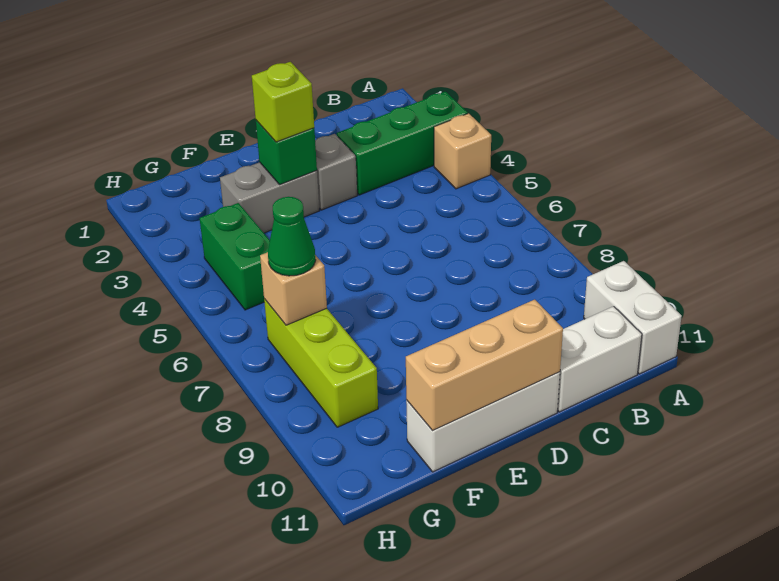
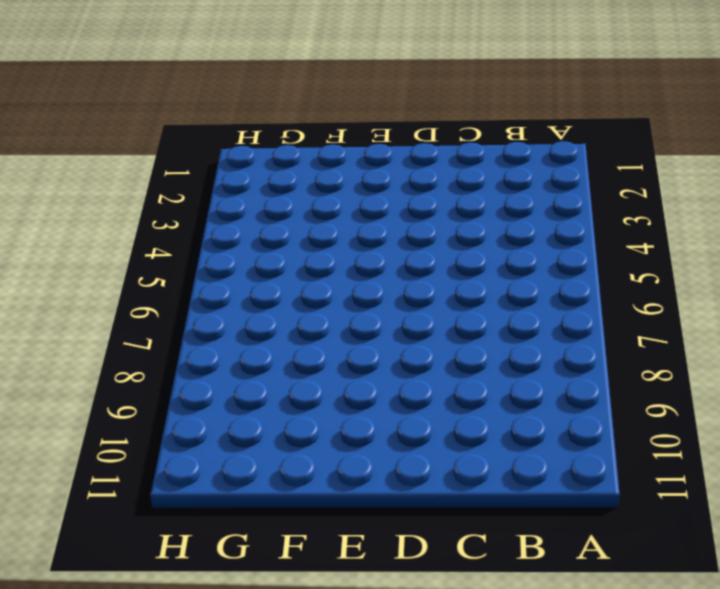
none -> green brick A3:C3 level 1
none -> tan brick A4 level 1
none -> white brick A10:A11 level 1

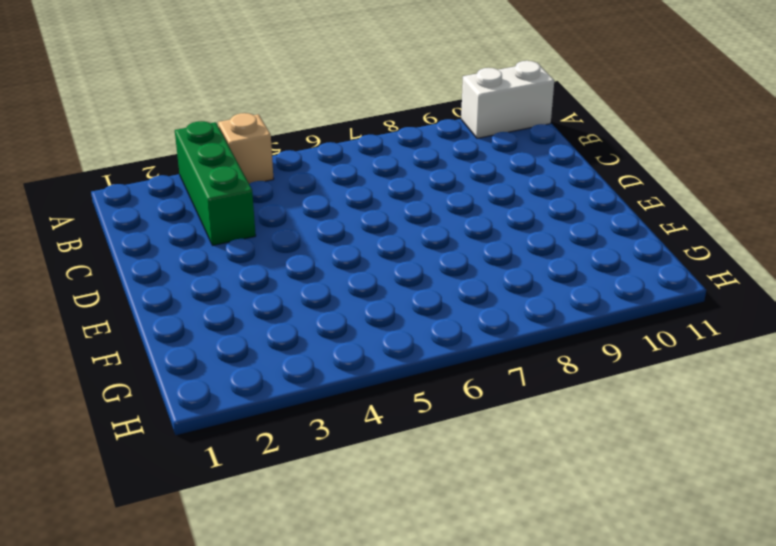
none -> white brick B11:C11 level 1
none -> grey brick D3 level 1
none -> white brick D11:F11 level 1

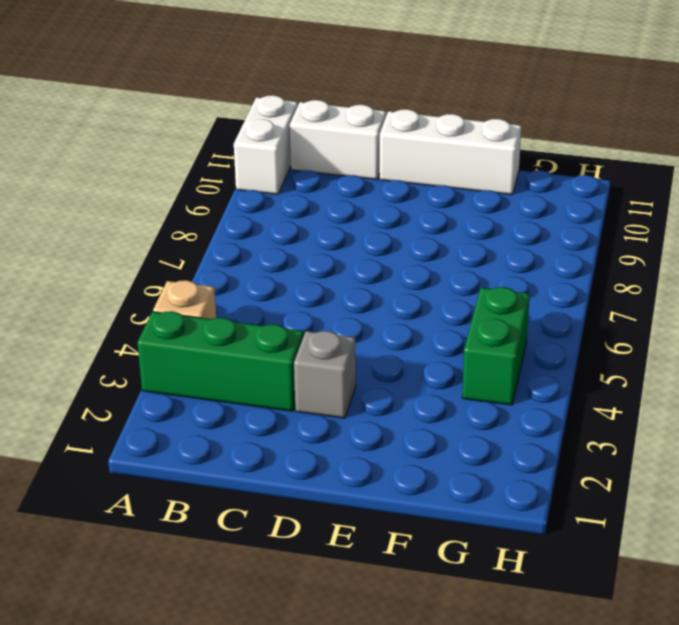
none -> grey brick E3:F3 level 1
none -> lime brick G7:G9 level 1
none -> tan brick D11:F11 level 2

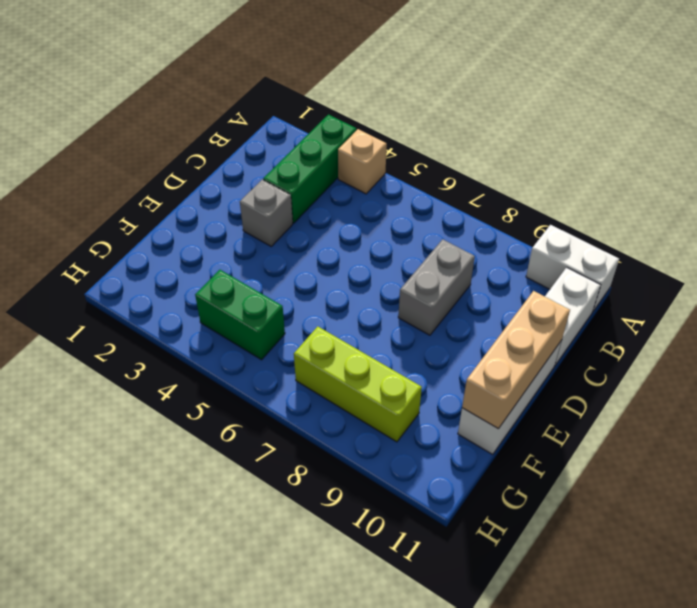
grey brick C8:D8 level 1 -> grey brick E3:F3 level 1
none -> green brick E3 level 2
none -> tan brick G7 level 2
none -> lime brick E3 level 3

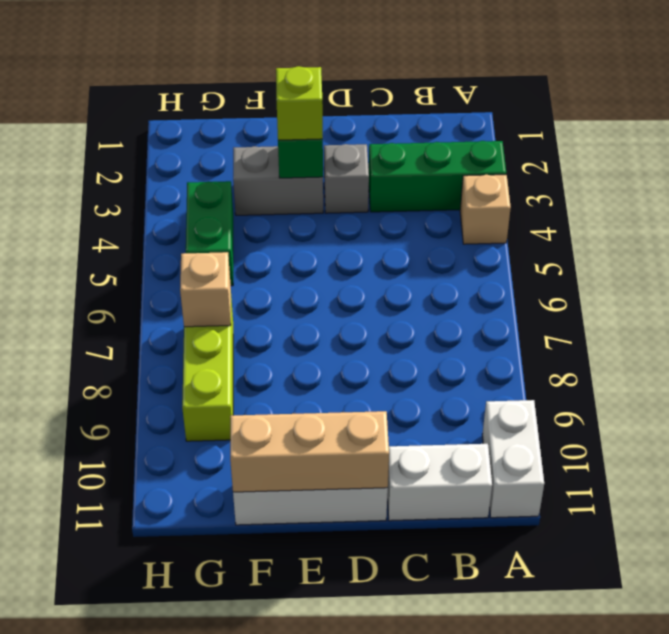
none -> green cone G7 level 3

